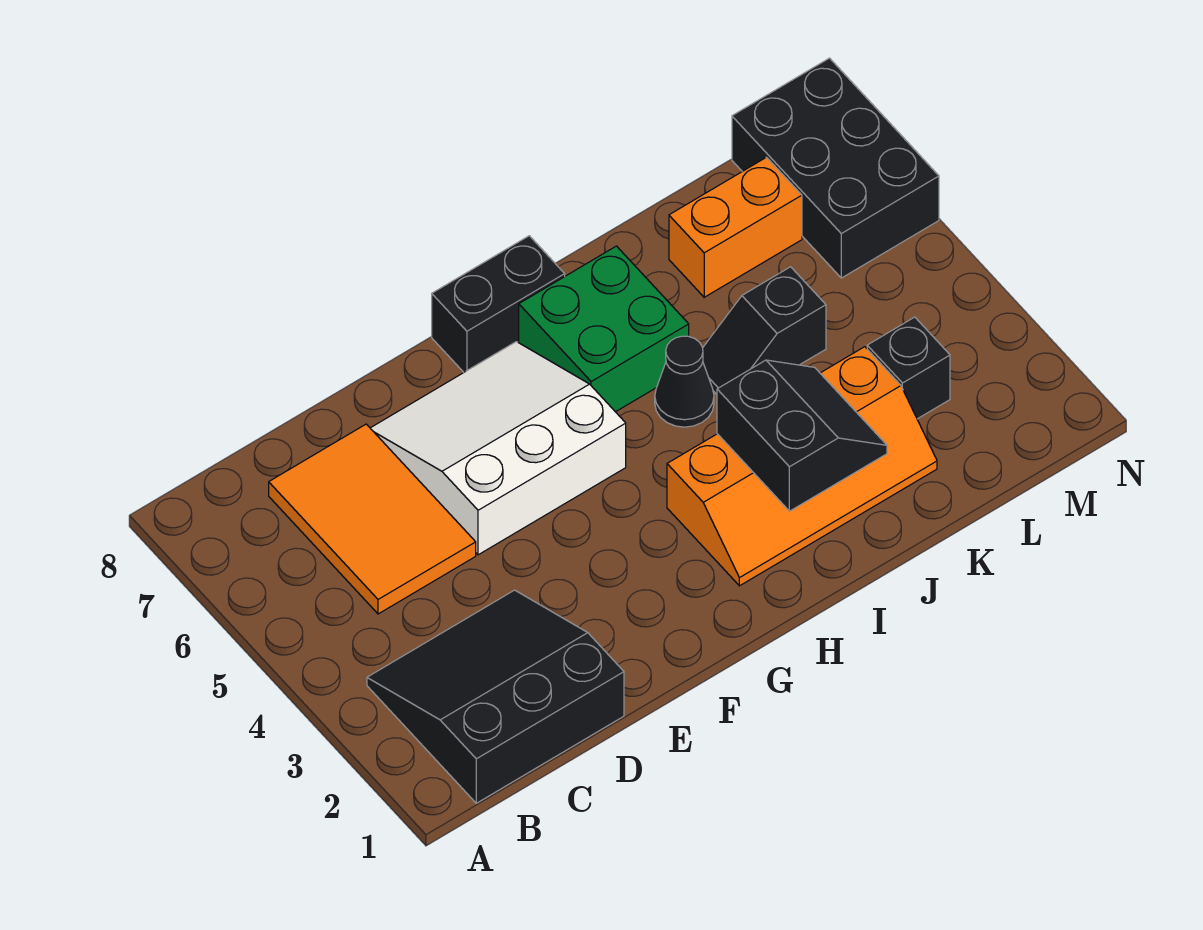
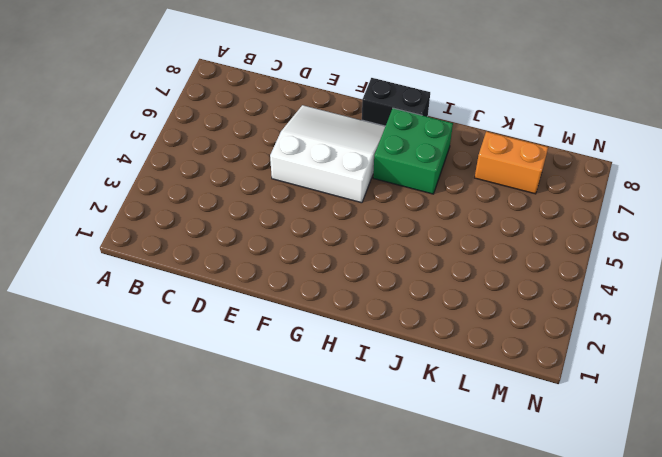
none -> black slope B1:D3 level 1 top 1
none -> orange tile C5:D7 level 1
none -> orange slope H2:K3 level 1 top 3

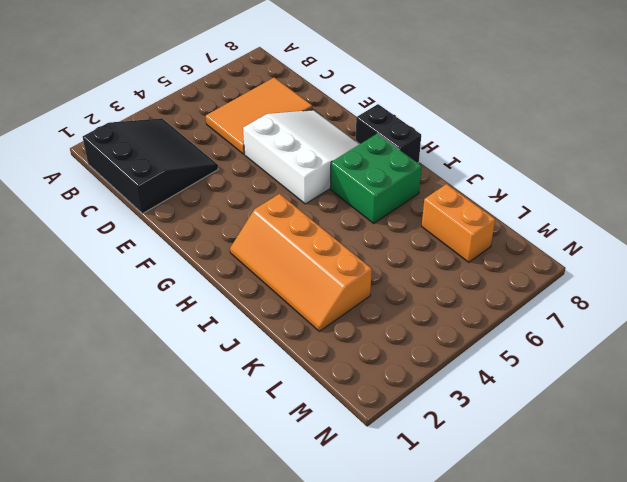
none -> black cone I5 level 1
none -> black slope J5:K5 level 1 top K
none -> black brick L3 level 1

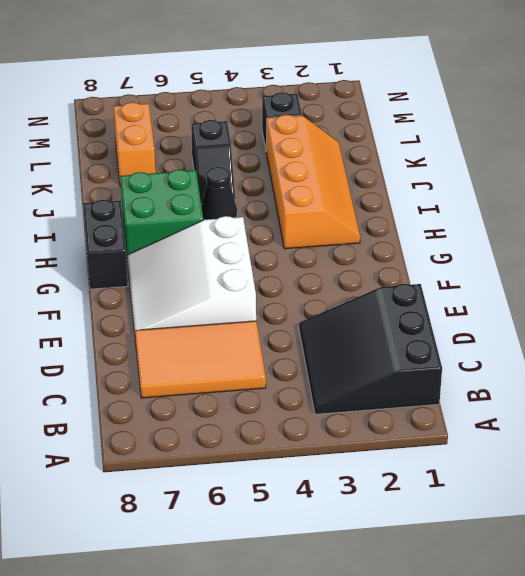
none -> black brick M6:N8 level 1
none -> black slope I2:J3 level 2 top I

